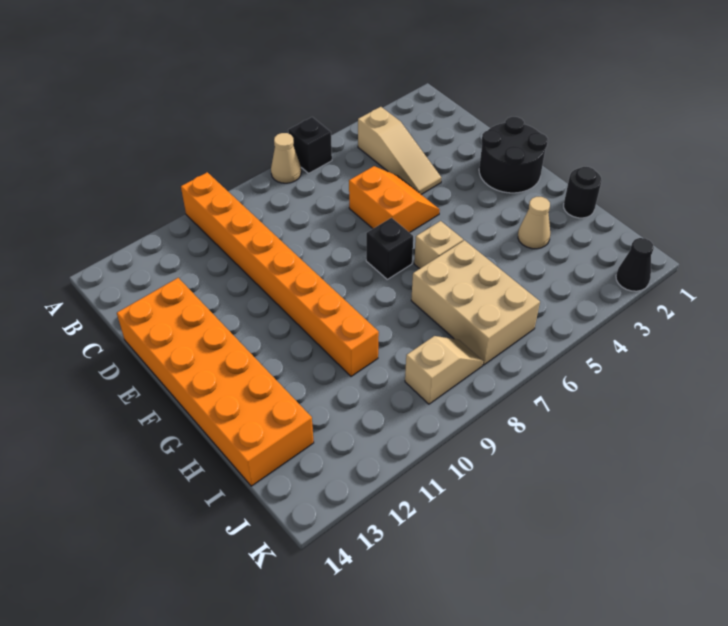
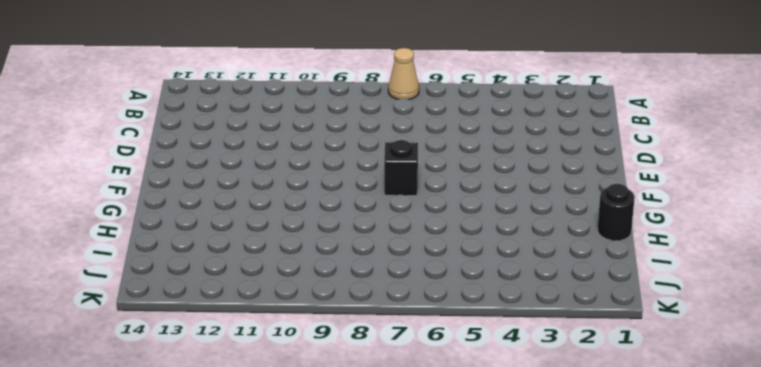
none -> black brick A6 level 1
none -> orange brick A10:H10 level 1
none -> tan slope B4:D4 level 1 top B

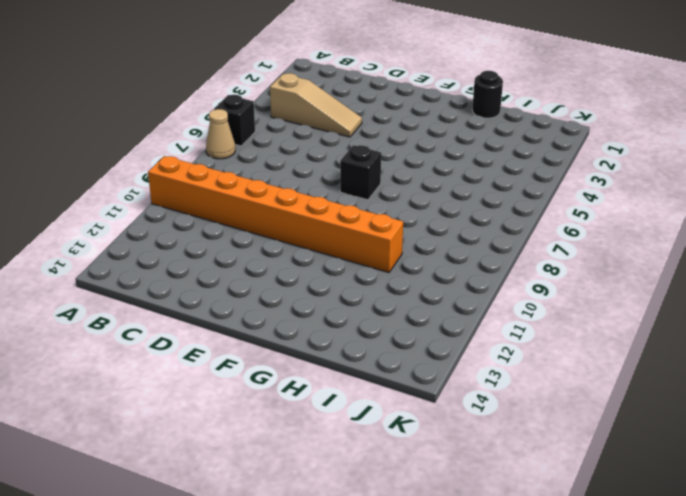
none -> orange slope D5:E6 level 1 top 6
none -> orange brick D13:I14 level 1
none -> black round brick E1:F2 level 1

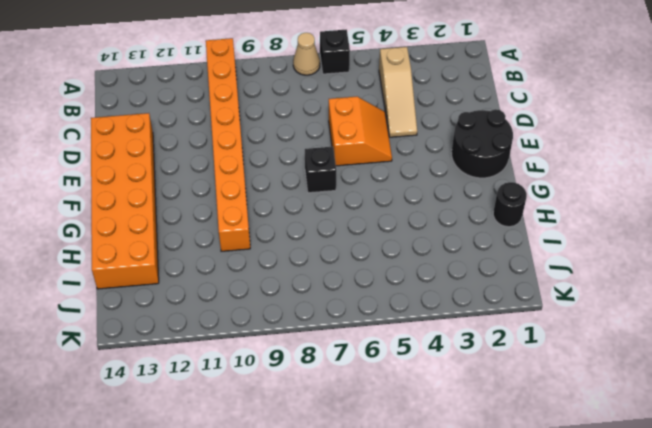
none -> tan brick G6 level 1
none -> tan cone H3 level 1
none -> tan brick H6:J7 level 1

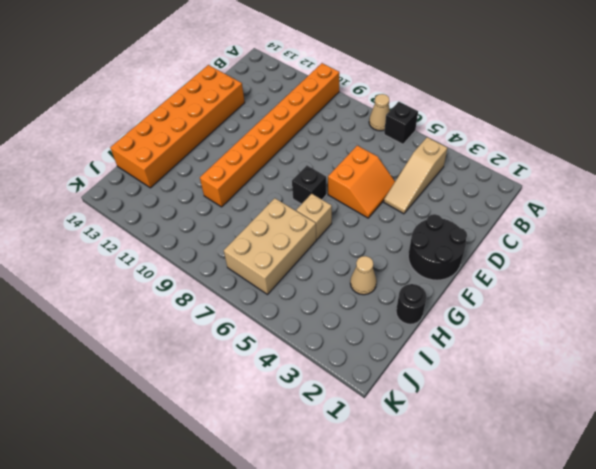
none -> tan slope J8:J9 level 1 top 9
none -> black cone K2 level 1

